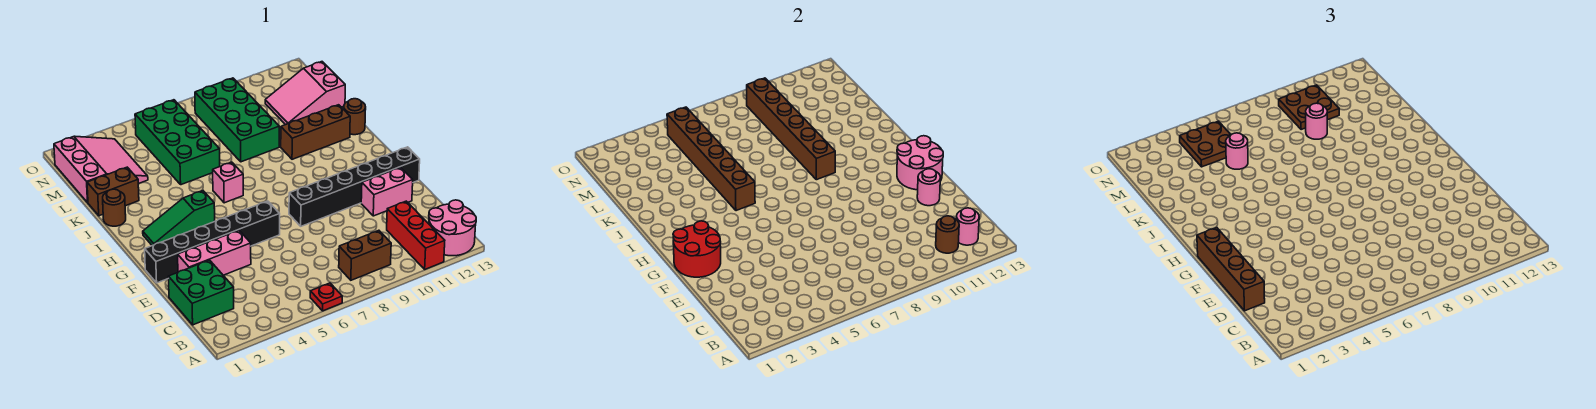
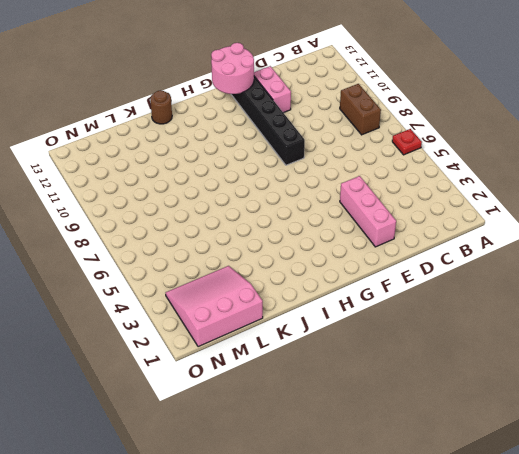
none -> red brick A11:C11 level 1
none -> pink round brick A12:B13 level 1
none -> green brick C1:D2 level 1
none -> black brick F1:F6 level 1

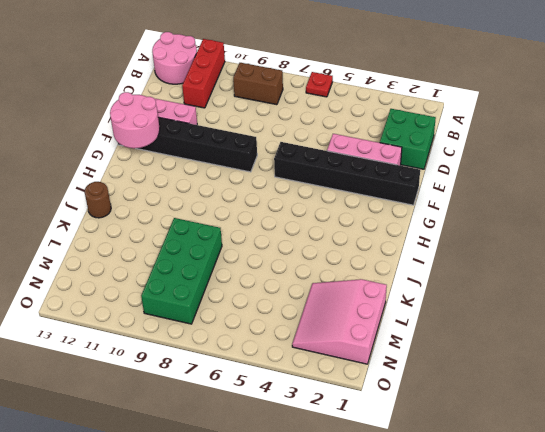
none -> green slope H2:H4 level 1 top 4
none -> pink brick I6 level 1
none -> brown round brick J1 level 1
none -> brown brick J10:J12 level 1

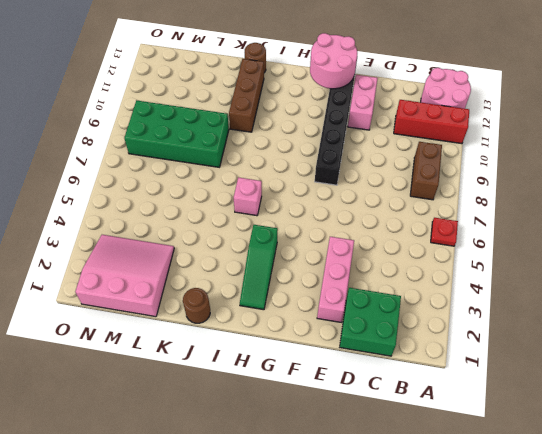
none -> black brick F1:F6 level 1
none -> brown brick K1:K2 level 1
none -> green brick K5:N6 level 1
none -> pink slope L11:M13 level 1 top 13

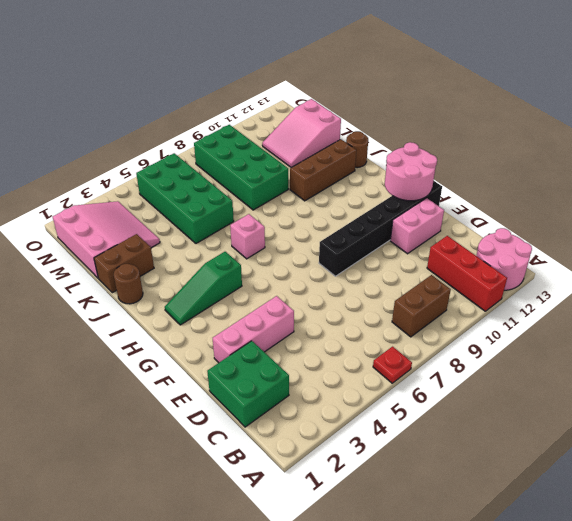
none -> black brick F1:F6 level 1
none -> brown round brick B11 level 2
none -> pink round brick B12 level 2
none -> pink round brick E12 level 2

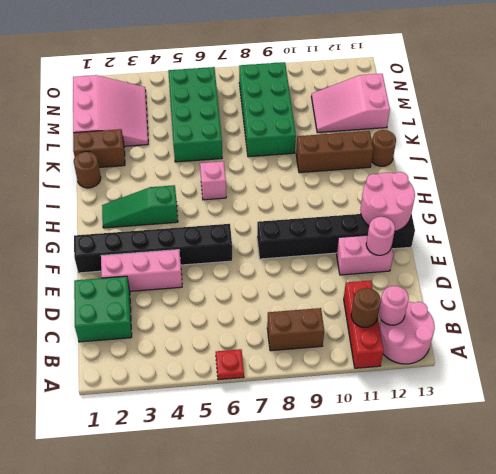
none -> red round brick F1:G2 level 2
none -> brown brick I5:N5 level 2
none -> brown brick I9:N9 level 2
none -> brown brick D1:G1 level 3

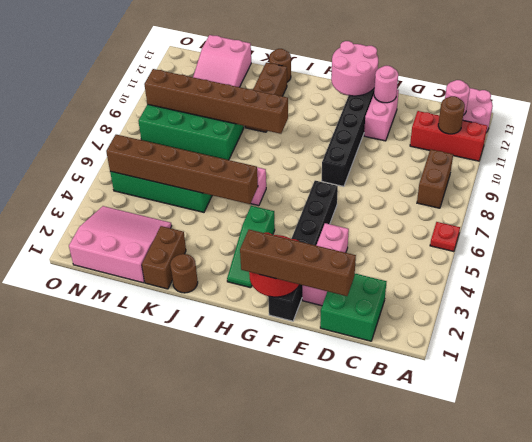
none -> pink round brick L5 level 3
none -> pink round brick L9 level 3
none -> brown plate M4:N5 level 3
none -> brown plate M9:N10 level 3

